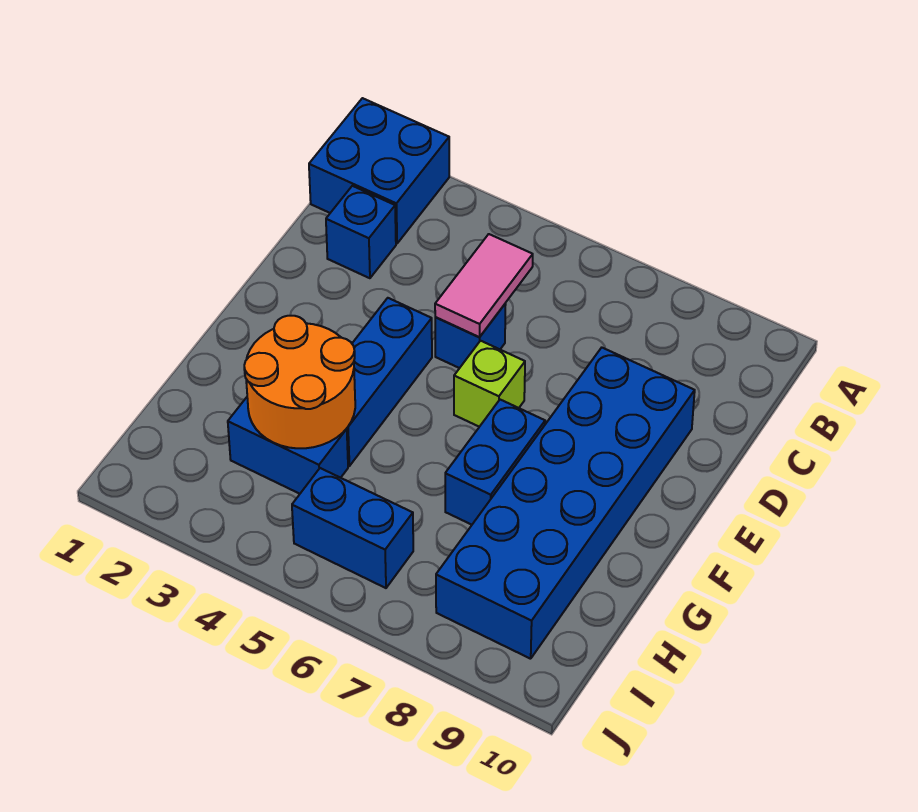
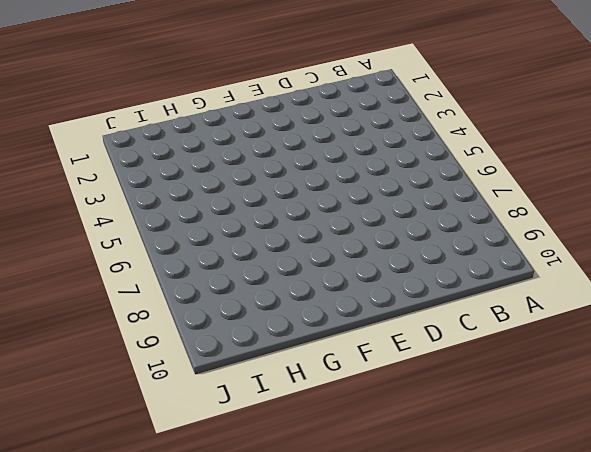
none -> blue brick A1:B2 level 1
none -> blue brick C2 level 1

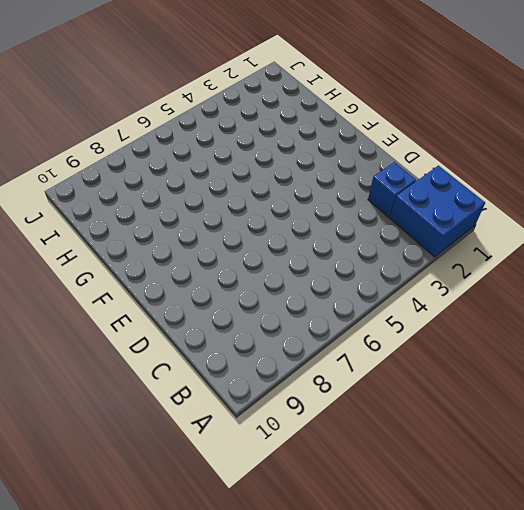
none -> blue brick D5 level 1
none -> blue brick D8:I9 level 1

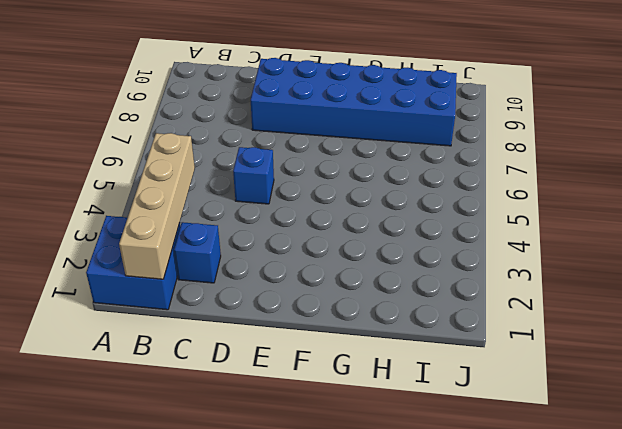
tan brick B1:B4 level 2 -> none
none -> blue brick E4:G4 level 1
none -> lime brick E6 level 1

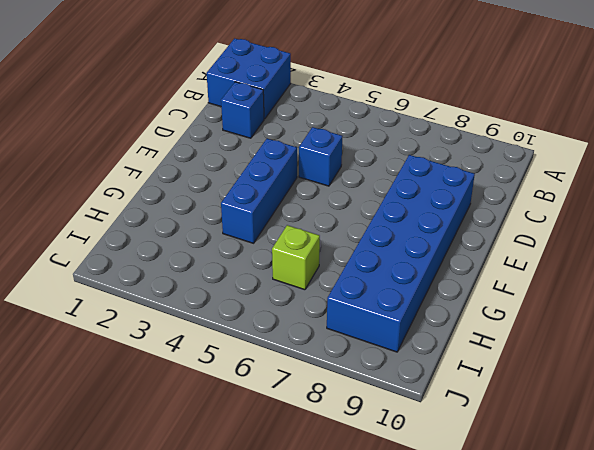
lime brick H6 level 1 -> lime brick E6 level 1
none -> blue brick F7:G7 level 1
none -> blue brick H3:H4 level 1

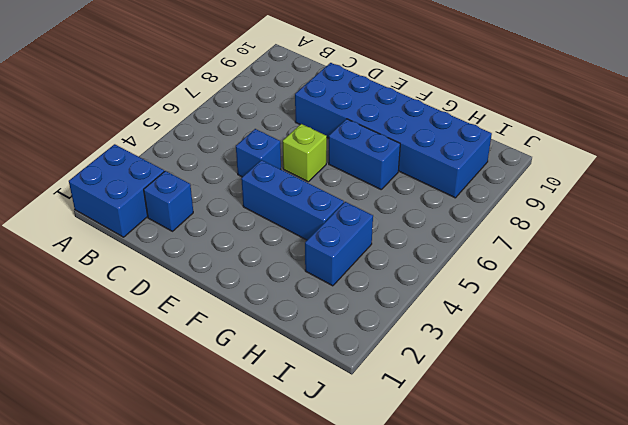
none -> blue brick I5:I6 level 1
none -> pink tile C5:D5 level 2

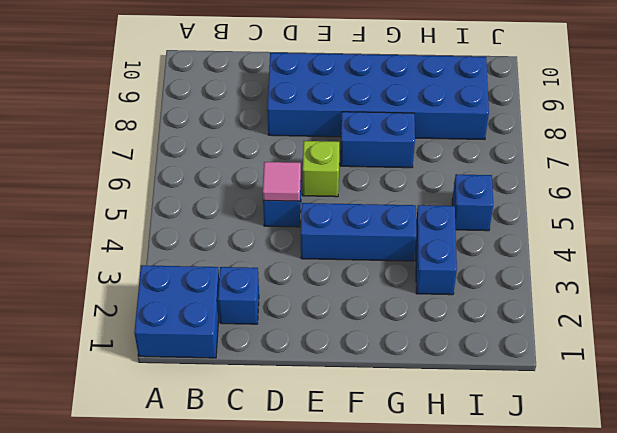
pink tile D5 level 2 -> pink tile C5:D5 level 2
blue brick I5 level 1 -> blue brick I5:I6 level 1
none -> orange round brick G3:H4 level 2

